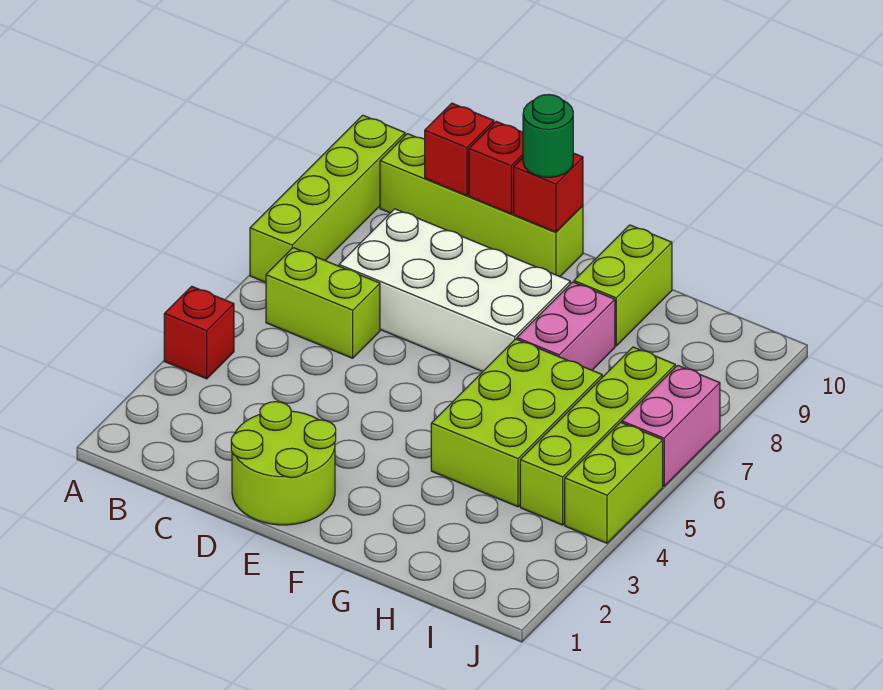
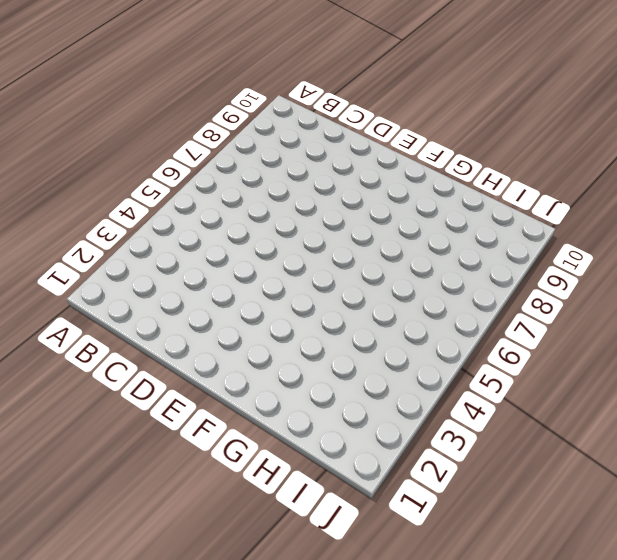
none -> red brick A4 level 1
none -> lime brick A7:A10 level 1
none -> lime brick B6:C6 level 1

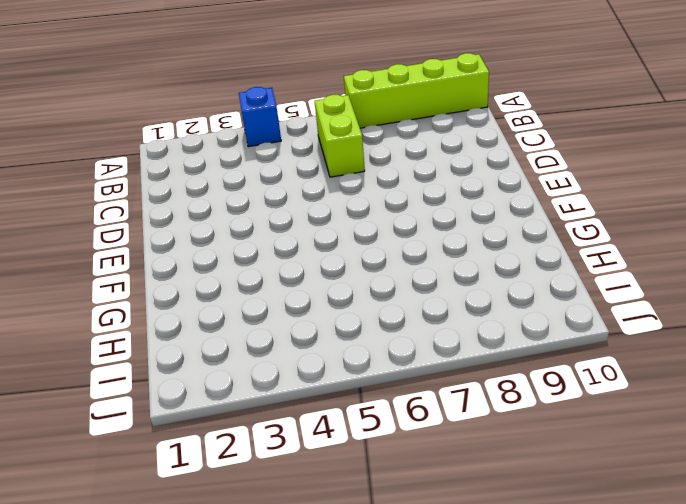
blue brick A4 level 1 -> red brick A4 level 1
none -> lime brick B10:E10 level 1
none -> white brick C7:F8 level 1
none -> lime round brick D1:E2 level 1

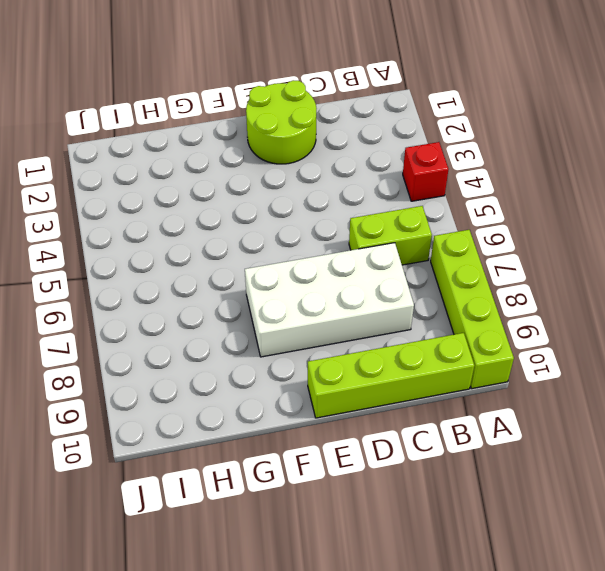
none -> lime brick G4:H6 level 1
none -> pink brick G7:G8 level 1
none -> lime brick G9:G10 level 1

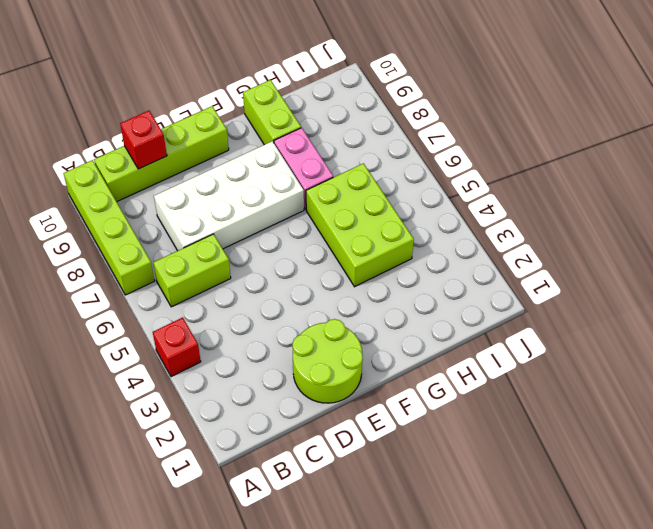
none -> lime brick I4:I7 level 1
none -> lime brick J4:J5 level 1
none -> pink brick J6:J7 level 1

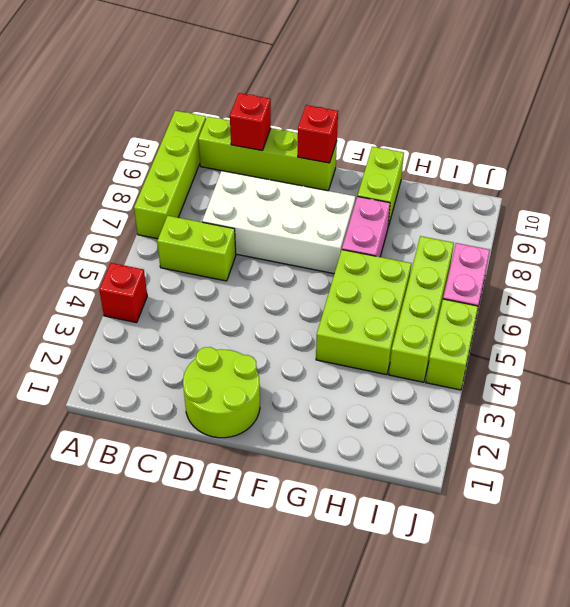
none -> red brick D10 level 2
none -> green round brick E10 level 3

